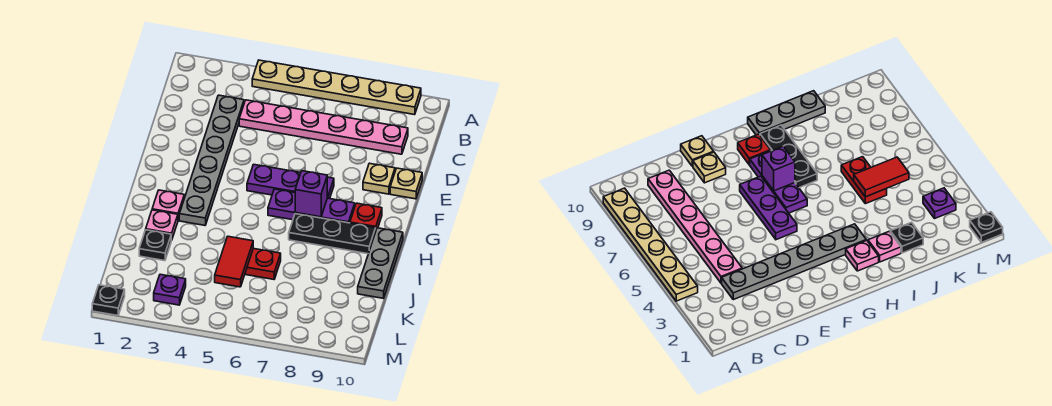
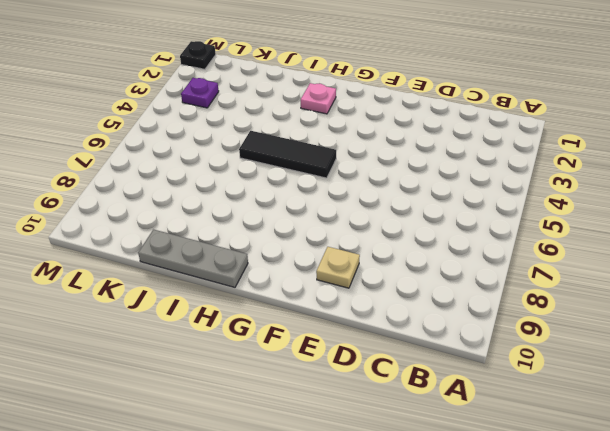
black tile G5:I5 level 1 -> none
none -> tan plate A4:A9 level 1
none -> grey plate C3:H3 level 1
none -> pink plate C4:C9 level 1

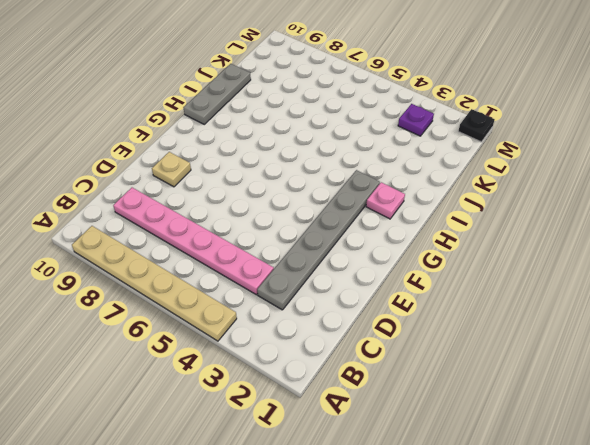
none -> tan plate E10 level 1
none -> purple plate F5:F7 level 1
none -> purple plate G6:G8 level 1

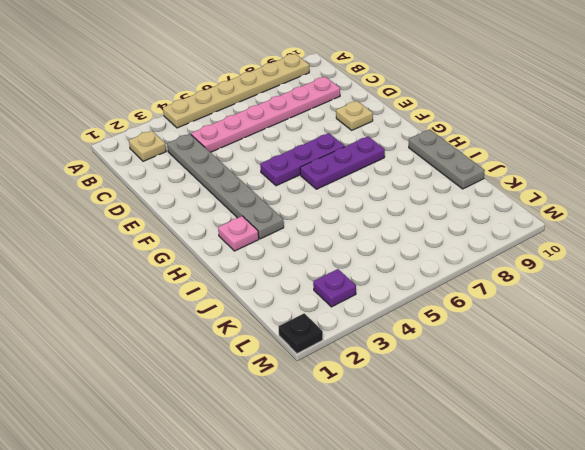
tan plate B2 level 1 -> tan plate E10 level 1
none -> red plate G9 level 1
none -> black plate H7:H9 level 1
none -> pink plate I2 level 1

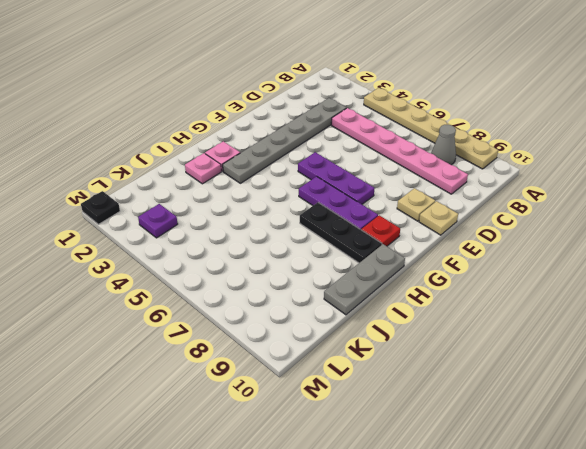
grey cone B8 level 1 -> none
none -> black plate J2 level 1
none -> red plate J5:J6 level 1
none -> purple brick G7 level 2

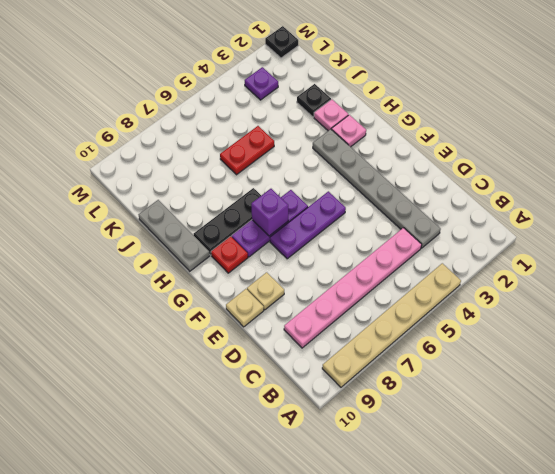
none -> red tile J5:K5 level 2

